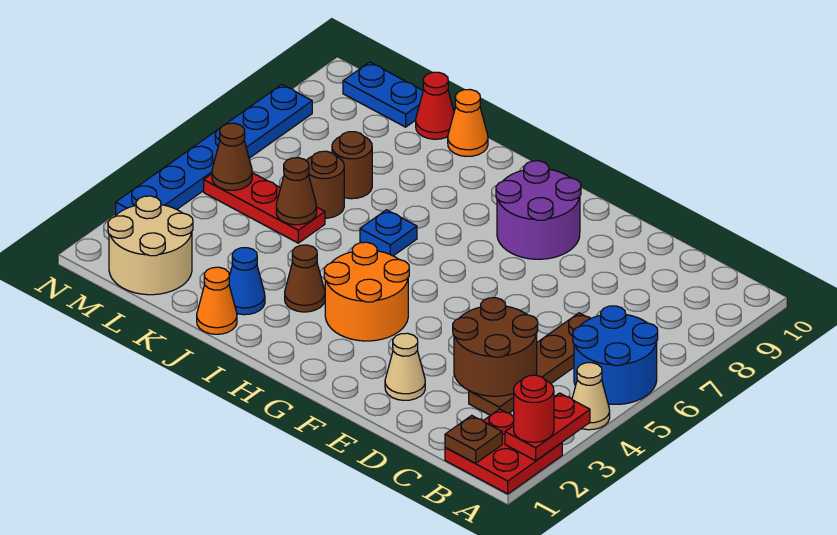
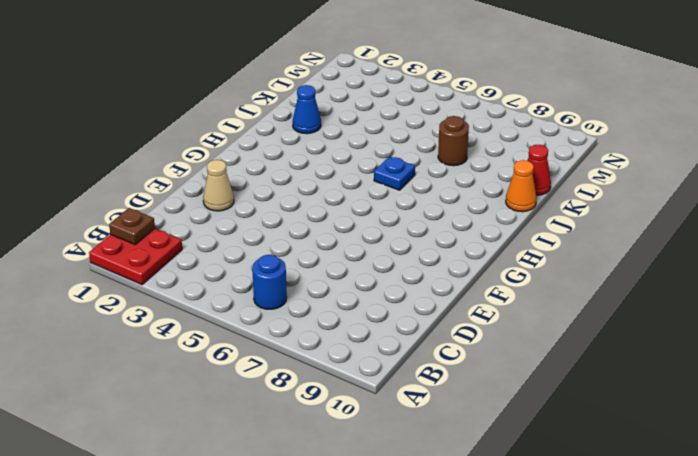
blue round brick B6 level 1 -> blue round brick A5:B6 level 1
none -> tan cone A4 level 1
none -> brown plate C3:C6 level 1
none -> purple round brick F8:G9 level 1

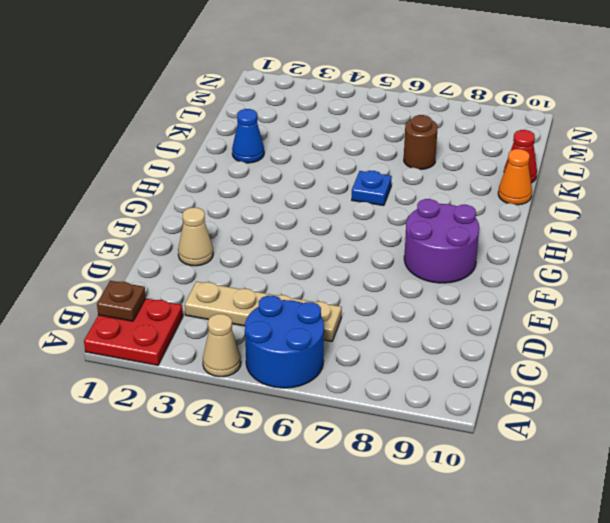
tan plate C3:C6 level 1 -> brown plate C3:C6 level 1
none -> orange round brick G3:H4 level 1
none -> brown cone I3 level 1
none -> orange cone J1 level 1

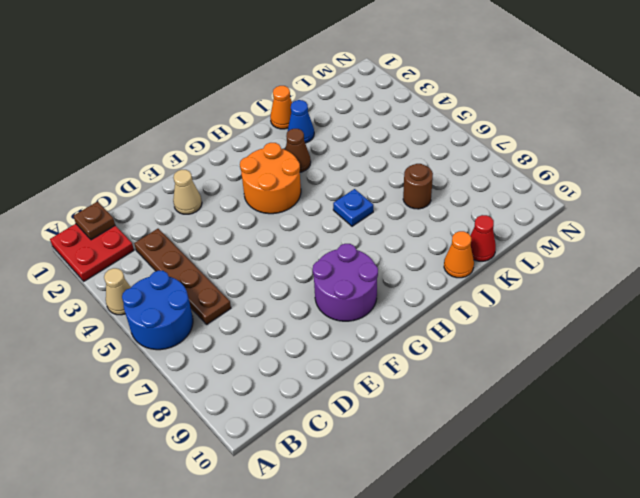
none -> red plate K5:M5 level 1
none -> brown round brick K6 level 1
none -> tan round brick L1:M2 level 1

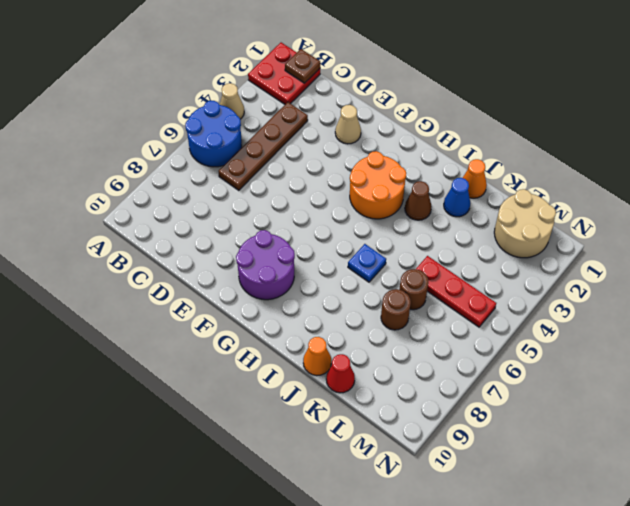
none -> blue plate L10:M10 level 1
none -> blue plate N3:N8 level 1
none -> red plate A2:A3 level 2

